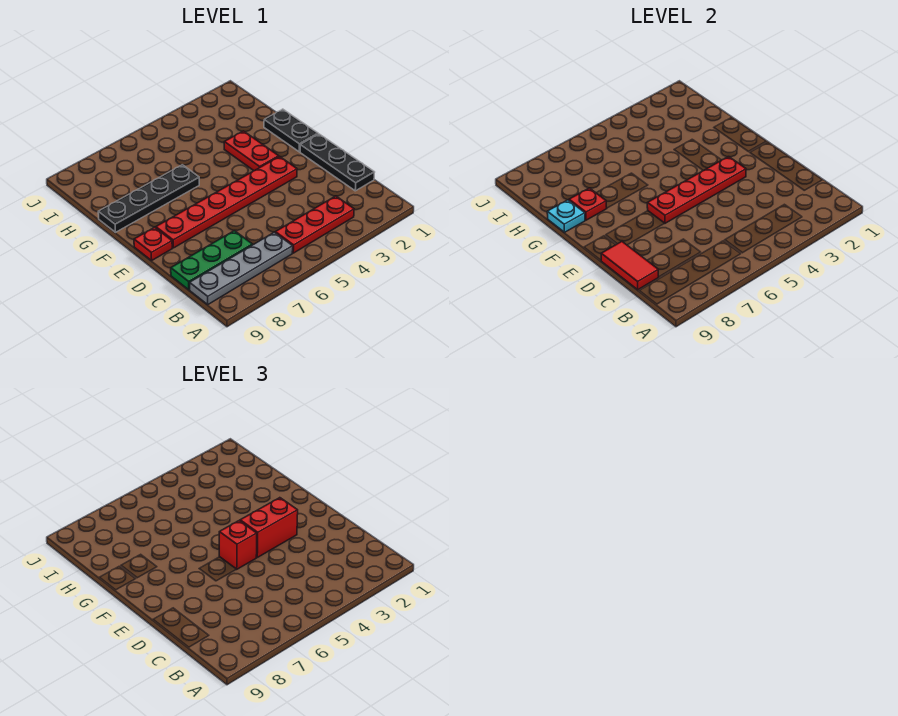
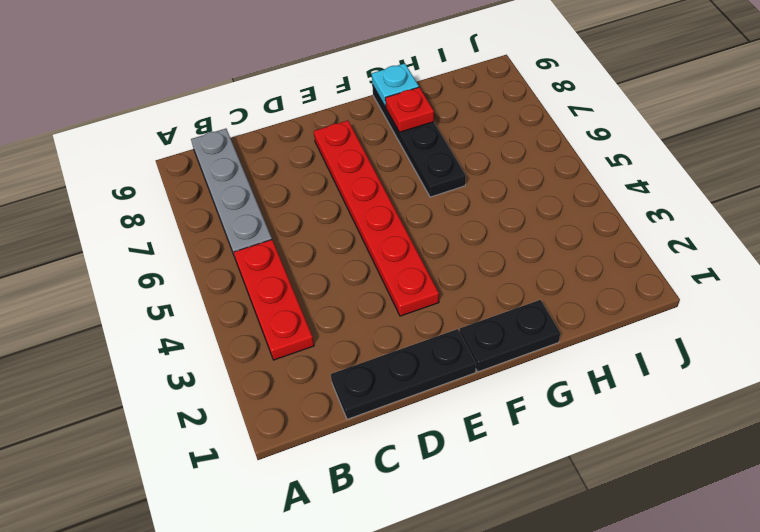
none -> green plate C7:C9 level 1
none -> red plate E9 level 1
none -> red plate F3:G3 level 1

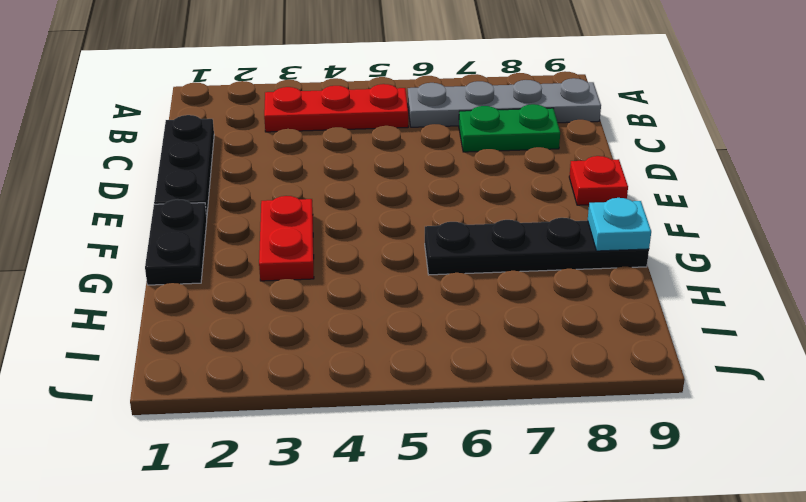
green plate C7:C8 level 1 -> green plate C7:C9 level 1
none -> red plate E3:E8 level 1
none -> red tile C9:D9 level 2
none -> red plate E3:E6 level 2

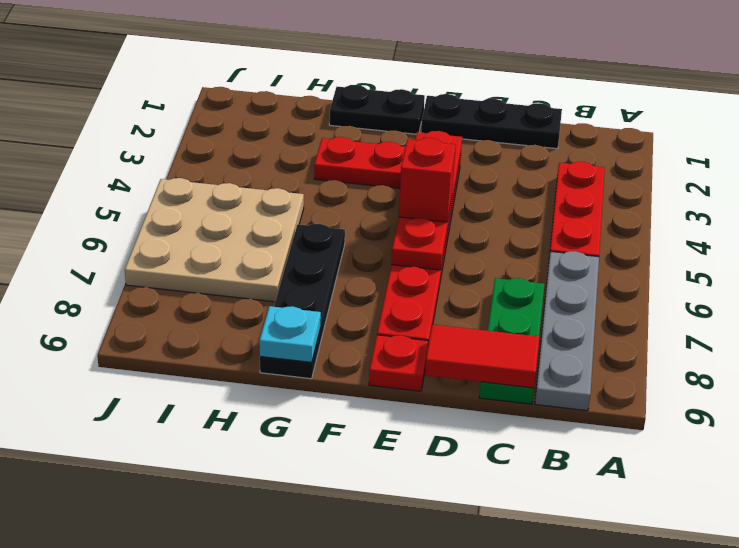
tan plate H5:J7 level 1 -> none
none -> red plate G8 level 2
none -> red brick E3:E4 level 3

